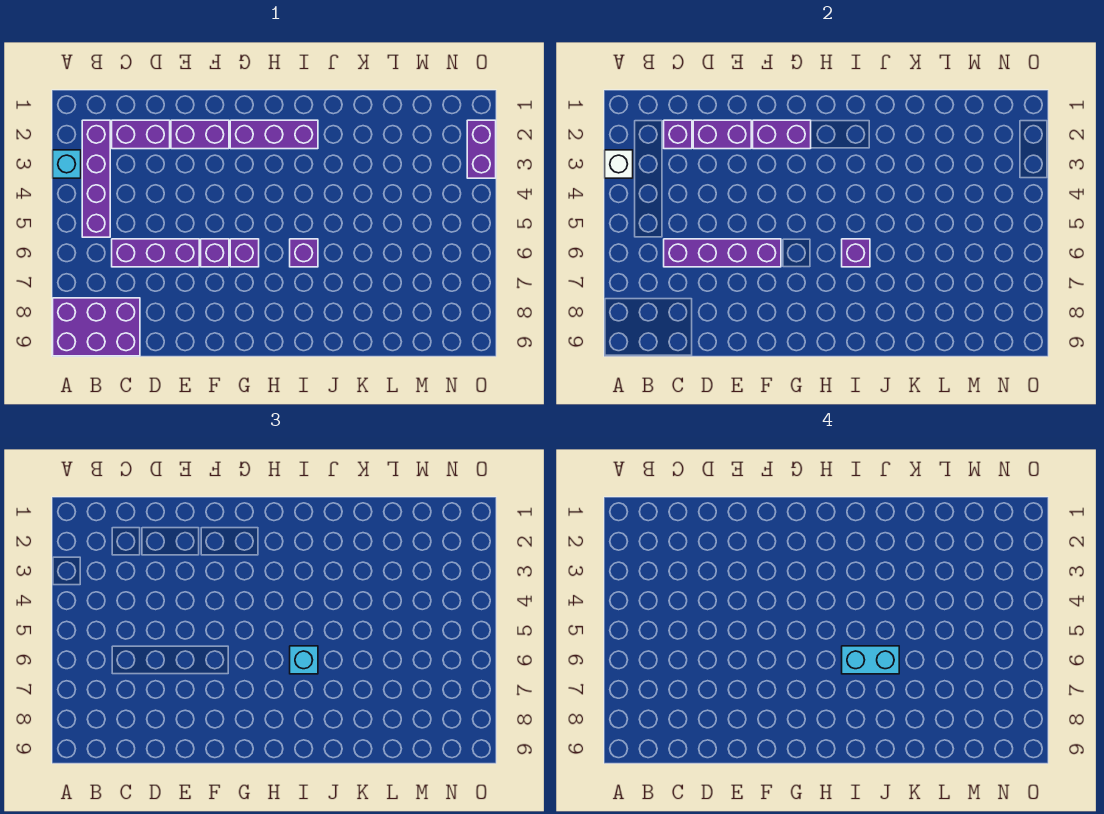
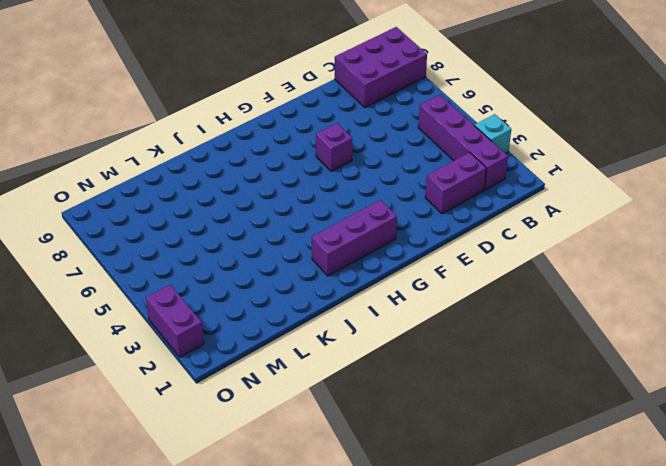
none -> purple brick C6:E6 level 1
none -> purple brick E2:F2 level 1
none -> purple brick G6 level 1

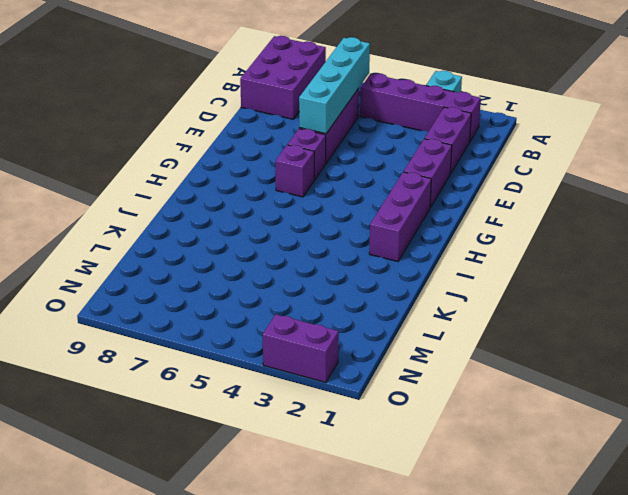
cyan brick B6:E6 level 2 -> purple brick C6:F6 level 2
none -> purple brick I6 level 1
none -> white brick A3 level 2
none -> purple brick C2 level 2

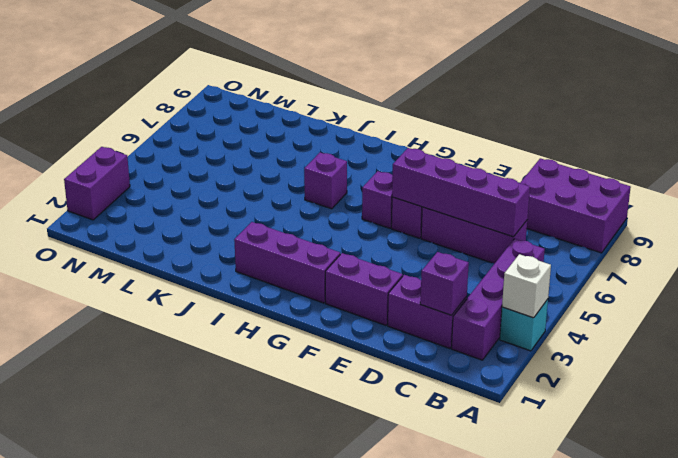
none -> purple brick D2:E2 level 2
none -> purple brick F2:G2 level 2
none -> purple brick I6 level 2

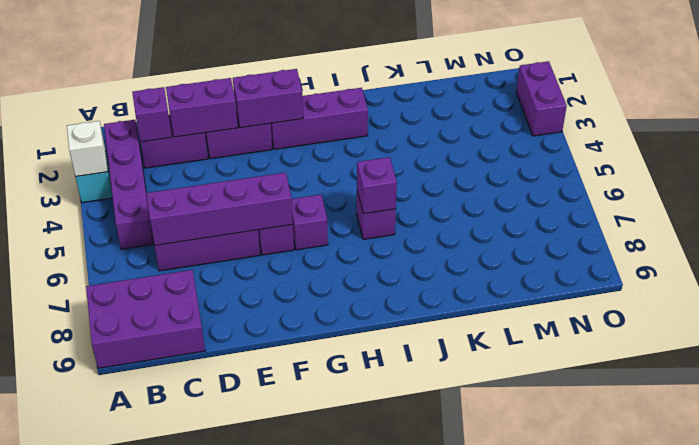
none -> cyan brick I6 level 3
none -> cyan brick I6:J6 level 4

